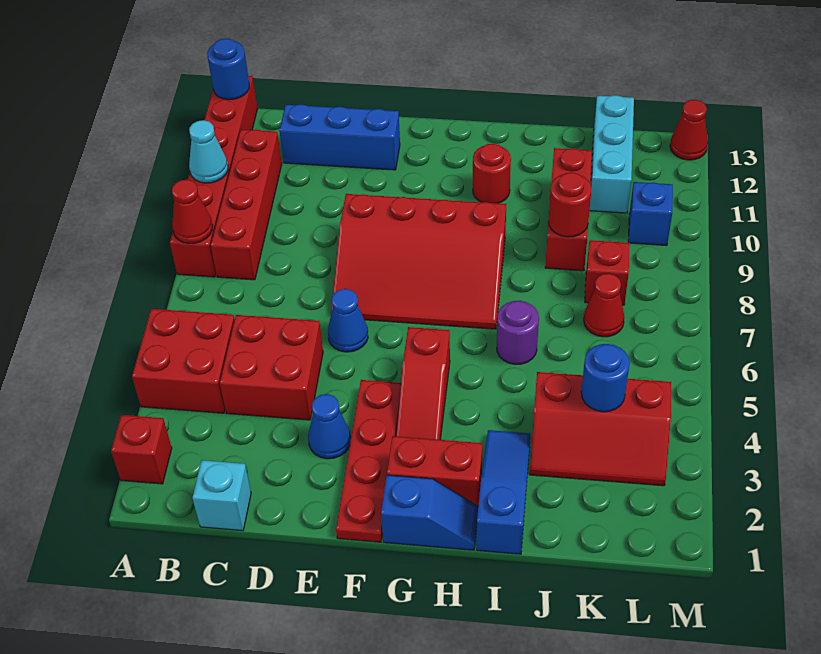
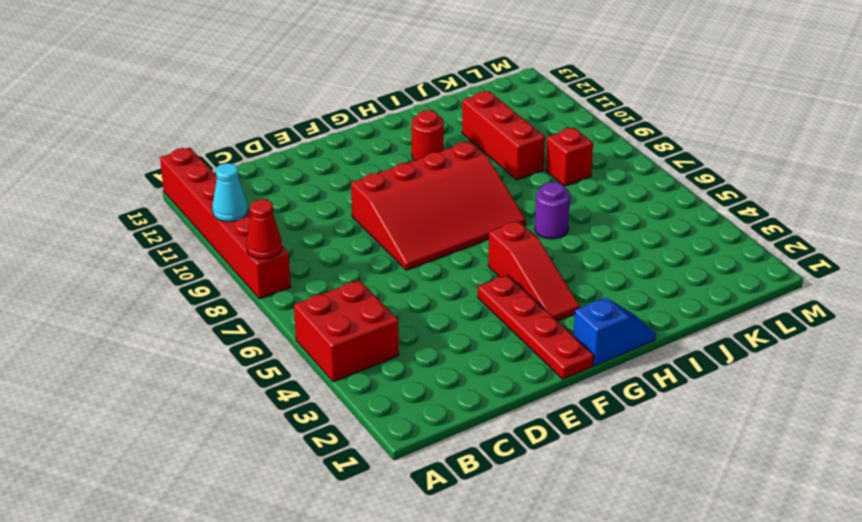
none -> red brick A2 level 1
none -> red brick B8:B11 level 1
none -> cyan brick C1 level 1

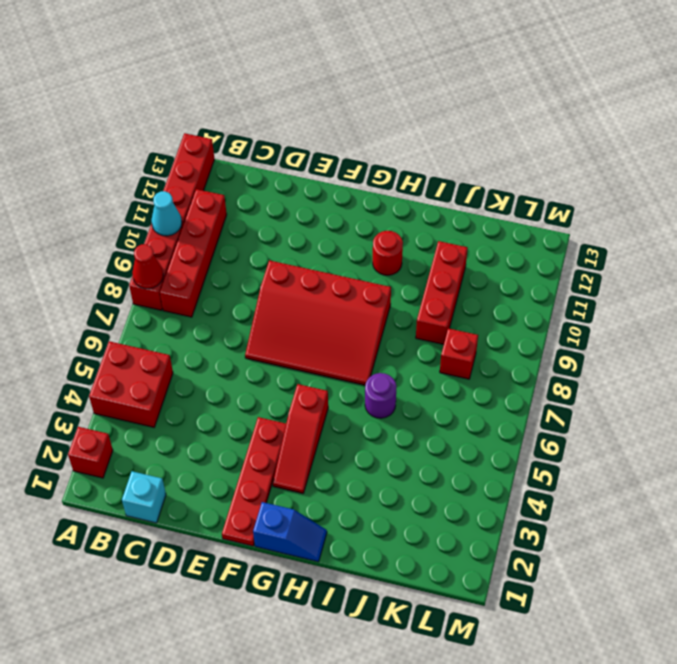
none -> red brick C4:D5 level 1
none -> blue brick C12:E12 level 1
none -> blue cone E3 level 1

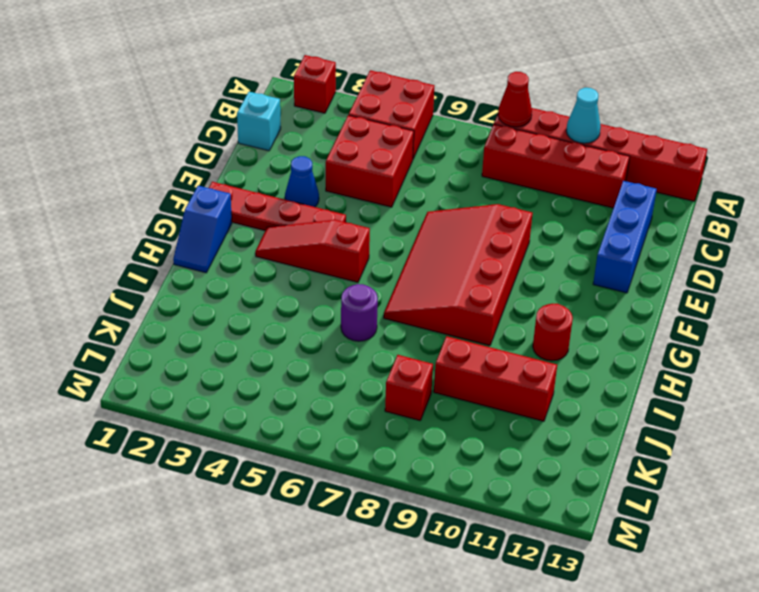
none -> blue cone E6 level 1
none -> red brick G2:H2 level 1
none -> blue slope I1:I3 level 1 top 1

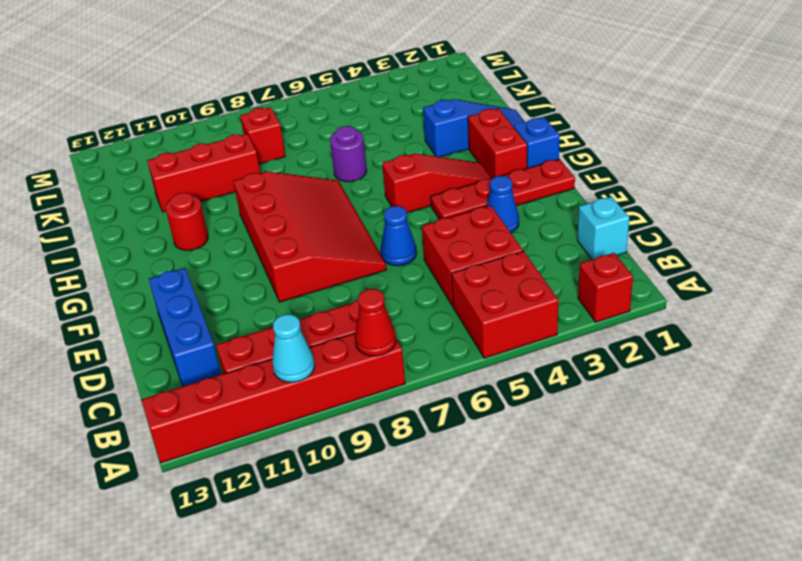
blue slope I1:I3 level 1 top 3 -> blue slope I1:I3 level 1 top 1
none -> red slope J3:L4 level 1 top 4
none -> red cone K7 level 1
none -> cyan brick K11:K13 level 1

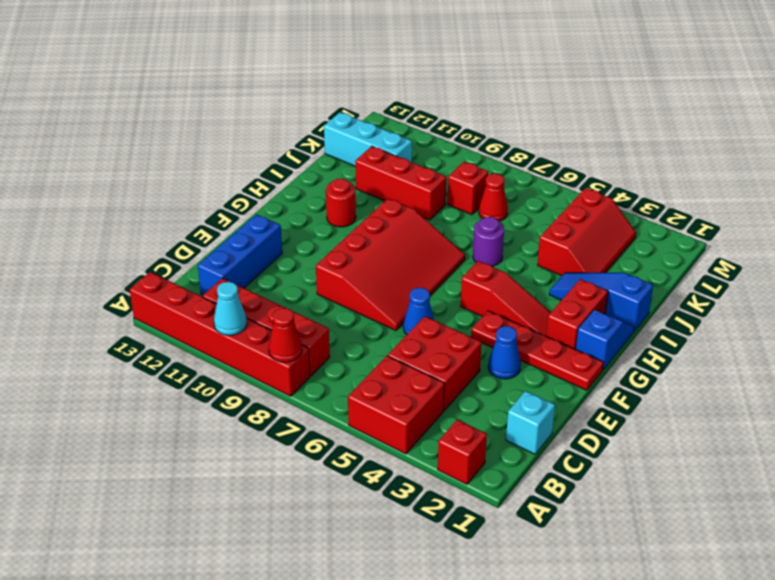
none -> blue brick L10 level 1
none -> red cone M13 level 1
none -> blue round brick A13 level 2

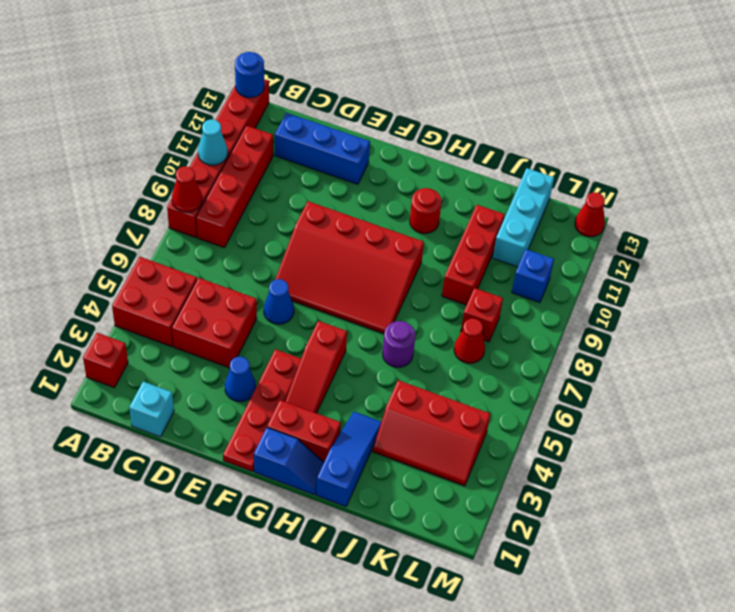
none -> red round brick J9 level 2
none -> blue round brick K4 level 2

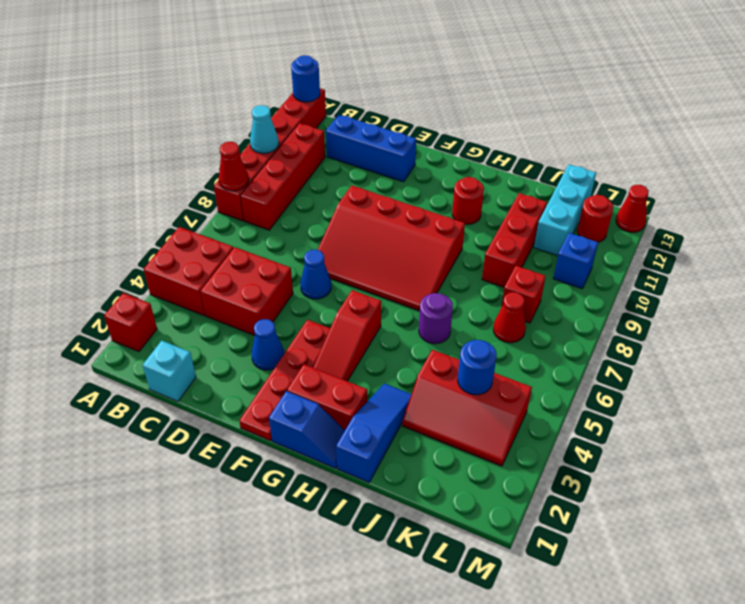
red round brick L12 level 1 -> red round brick J9 level 2

